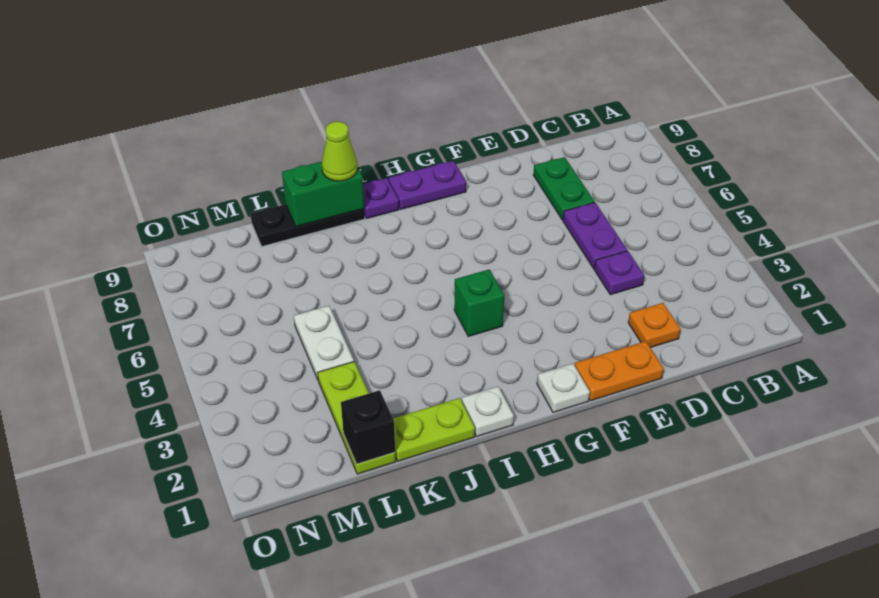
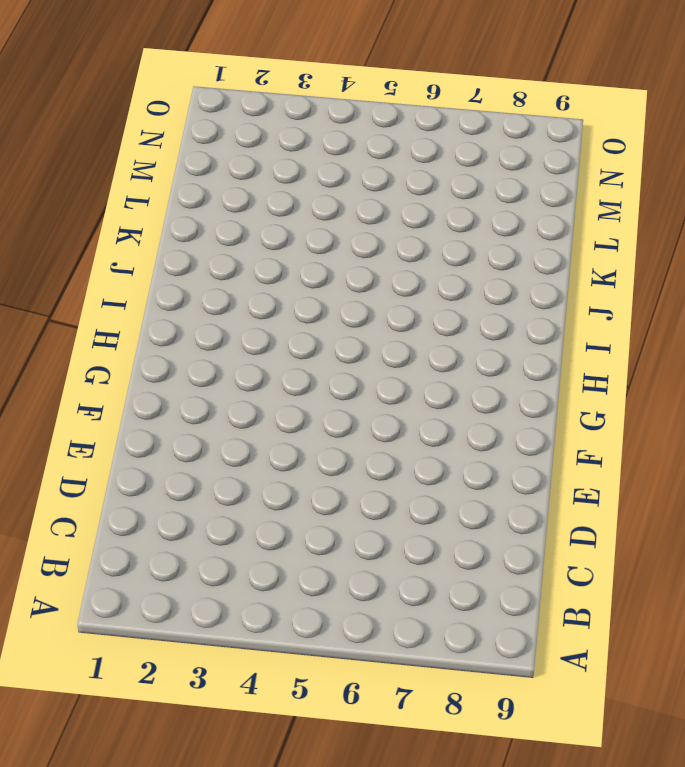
none -> orange plate D2 level 1
none -> purple plate D4 level 1
none -> purple plate D5:D6 level 1

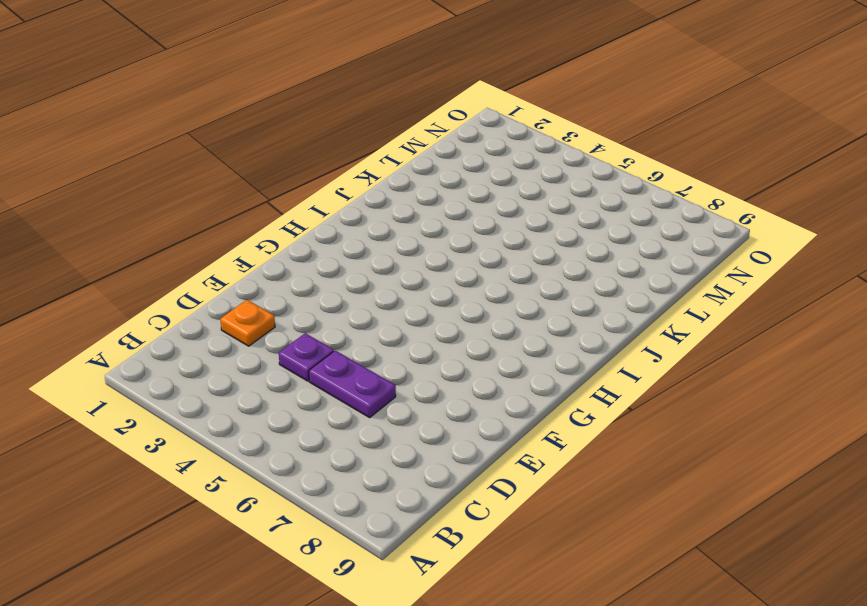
none -> green plate D7:D8 level 1
none -> orange plate E1:F1 level 1
none -> white plate G1 level 1

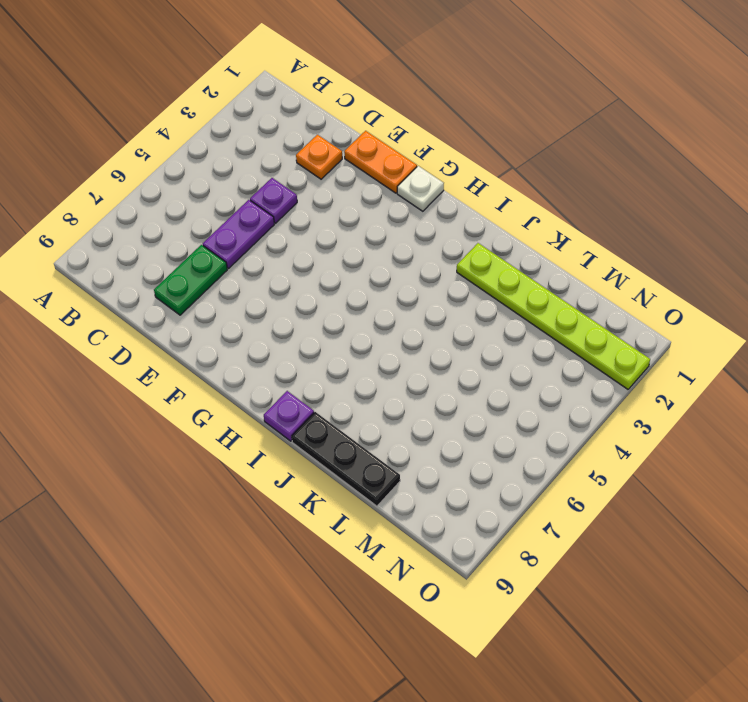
lime plate J2:O2 level 1 -> lime plate L1:L3 level 1
none -> purple plate G9:H9 level 1
none -> green brick H4 level 1
none -> white plate I1 level 1

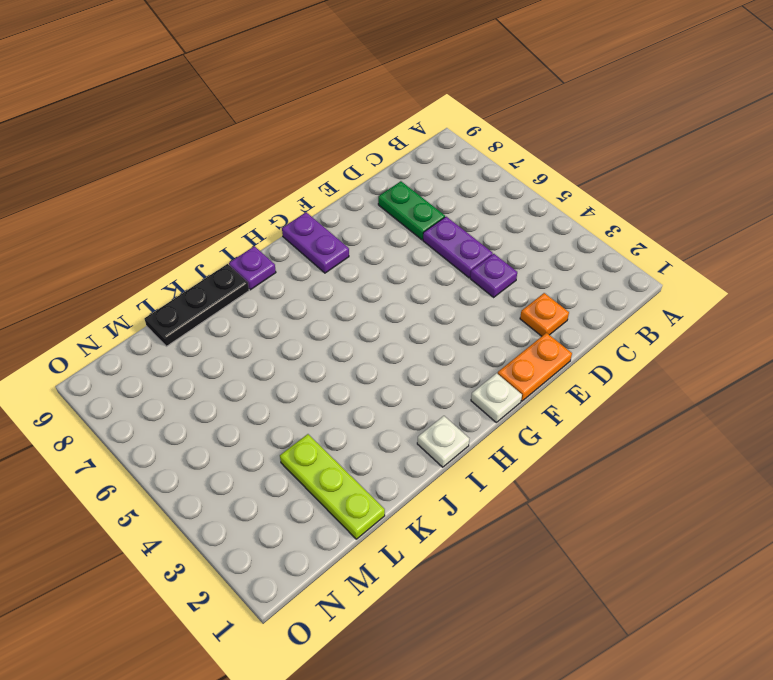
purple plate G8:G9 level 1 -> purple plate G9:H9 level 1
none -> green brick H4 level 1
none -> lime plate J1:K1 level 1
none -> white plate L4:L5 level 1

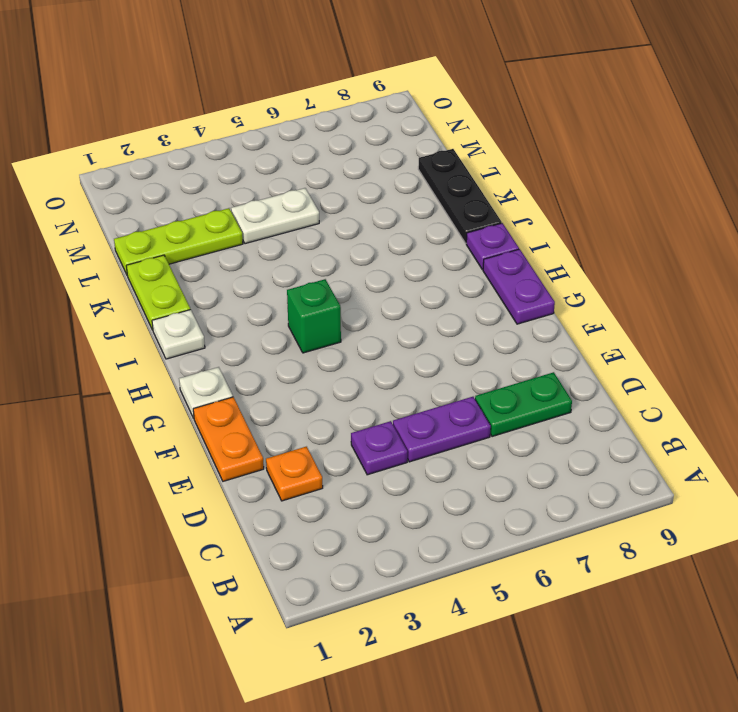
none -> green brick J9:K9 level 2
none -> black brick L1 level 2
none -> lime cone J9 level 3

